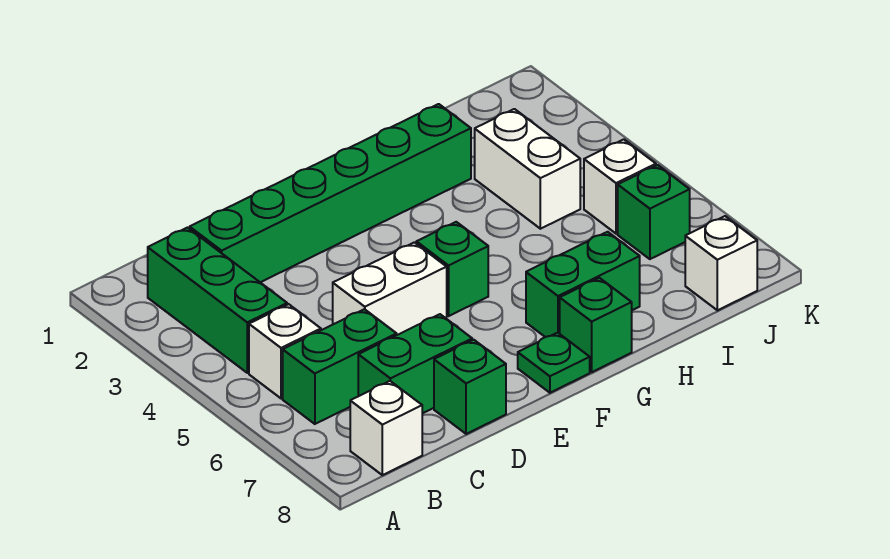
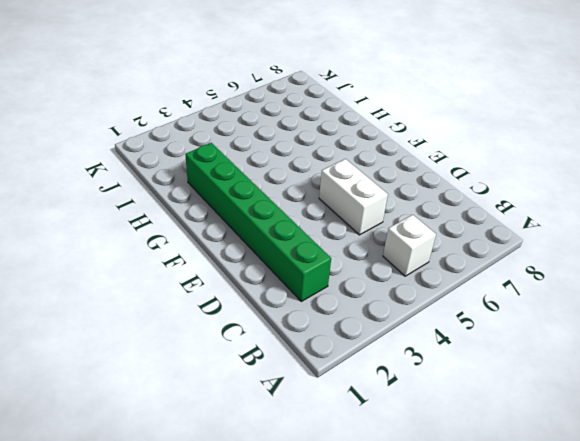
none -> green brick B2:B4 level 1
none -> green brick B6:C6 level 1
none -> white brick B8 level 1

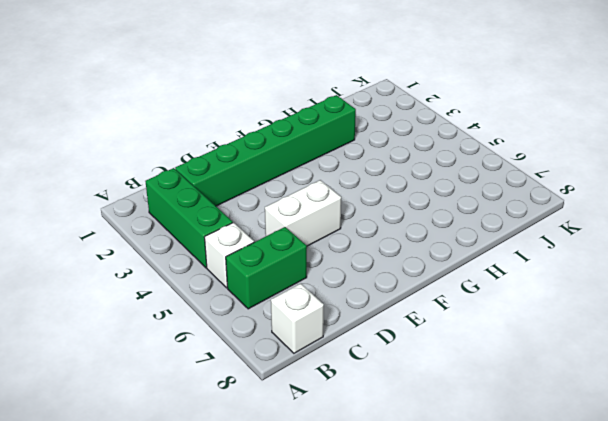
none -> green brick C7:D7 level 1
none -> green brick D8 level 1
none -> green brick F5 level 1

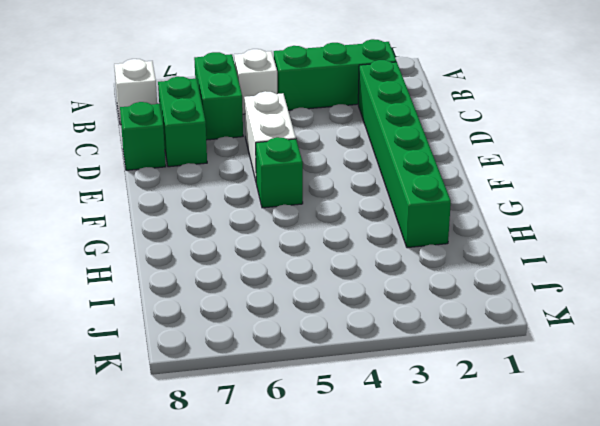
none -> green plate F8 level 1
none -> green brick G7:H7 level 1
none -> green brick G8 level 1

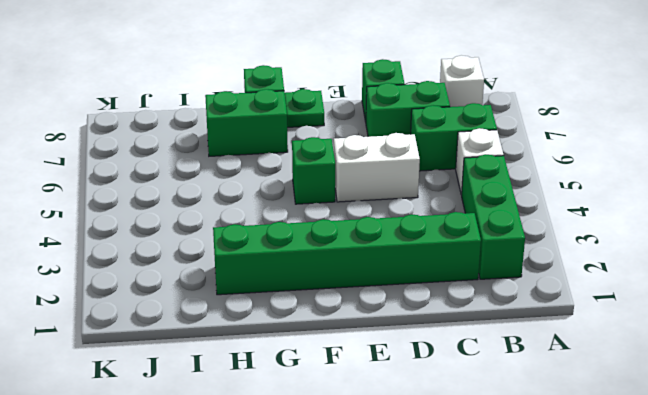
none -> white brick I3:I4 level 1
none -> white brick J5 level 1
none -> green brick J6 level 1

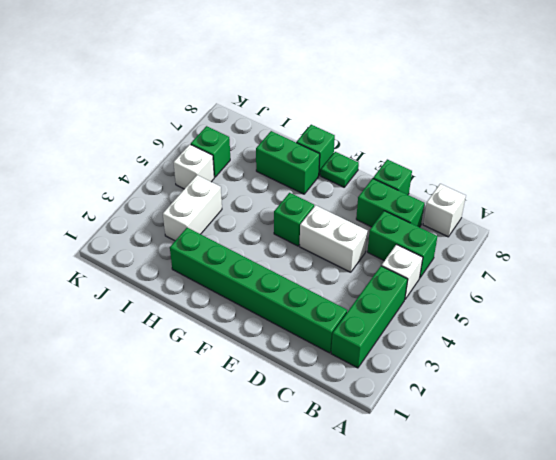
none -> white brick J8 level 1

